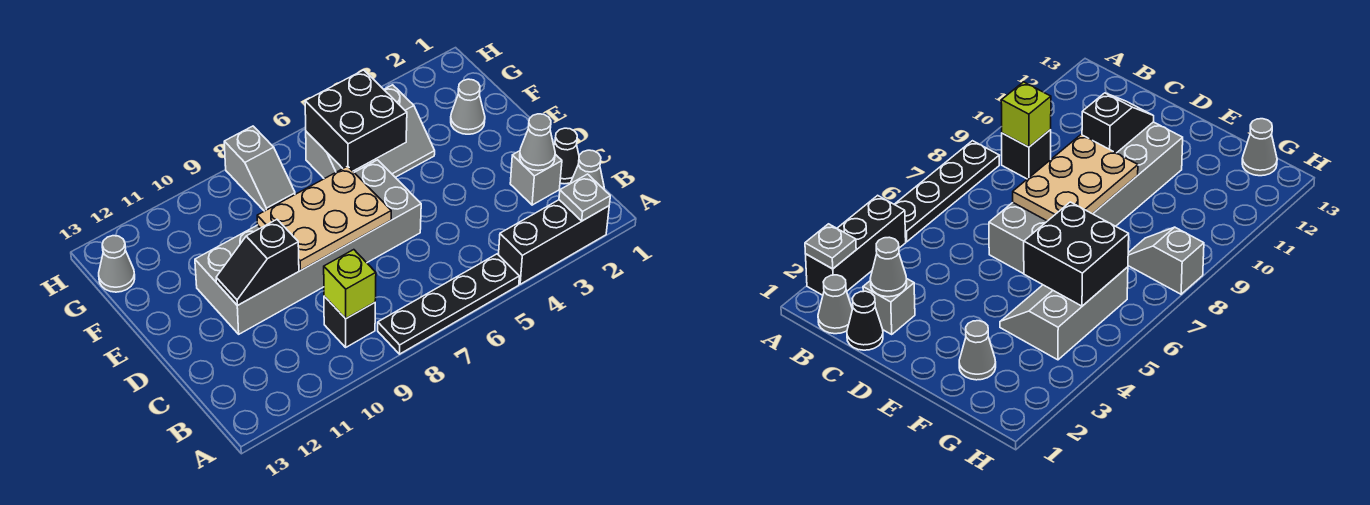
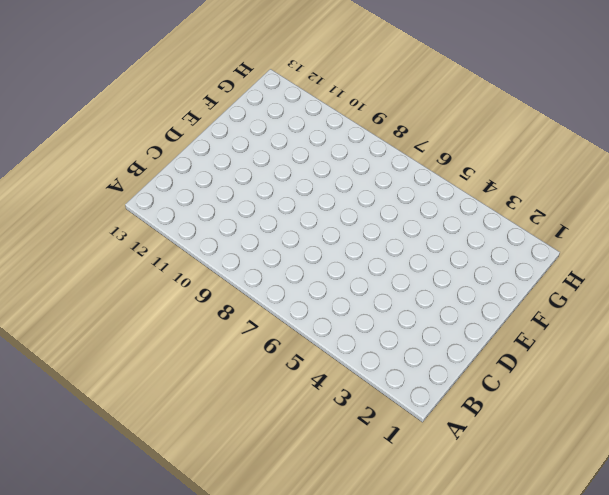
none -> black brick A2:A4 level 1
none -> black plate A5:A8 level 1
none -> grey cone B1 level 1

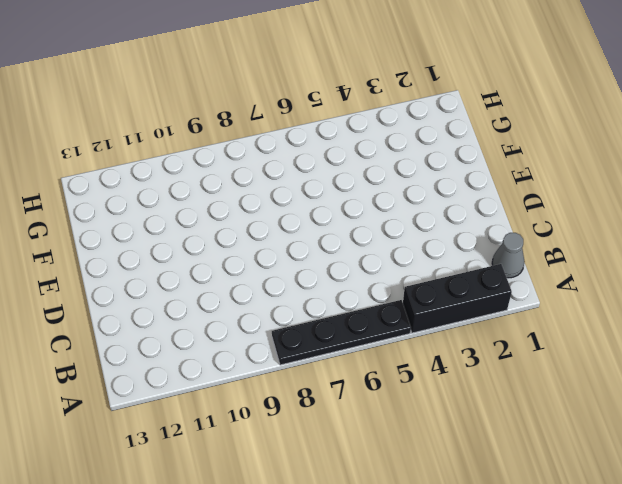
none -> black brick B9 level 1
none -> black cone C1 level 1
none -> grey brick C2 level 1

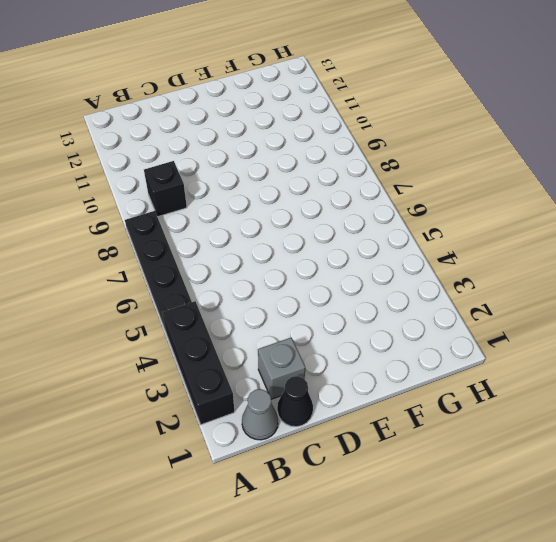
none -> grey brick D6:E11 level 1
none -> grey cone F2 level 1
none -> grey slope F4:G6 level 1 top G

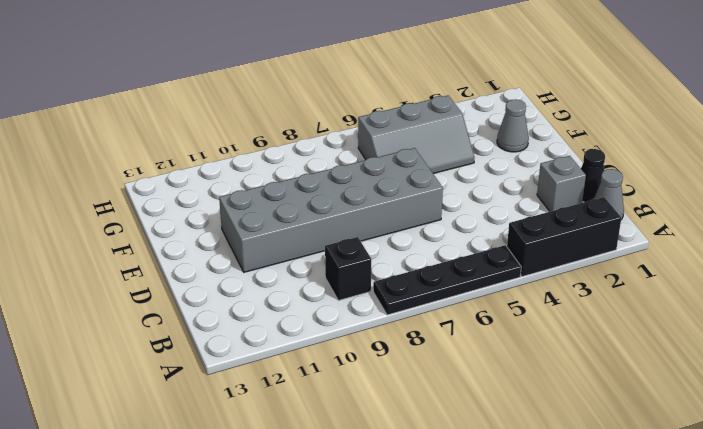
none -> grey slope G8:H8 level 1 top H
none -> grey cone G13 level 1
none -> grey plate A2 level 2

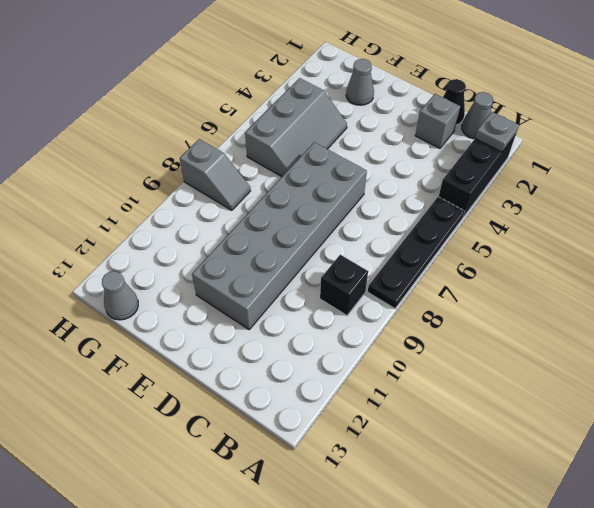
none -> lime brick B9 level 2
none -> grey cone C2 level 2
none -> tan plate D7:E9 level 2

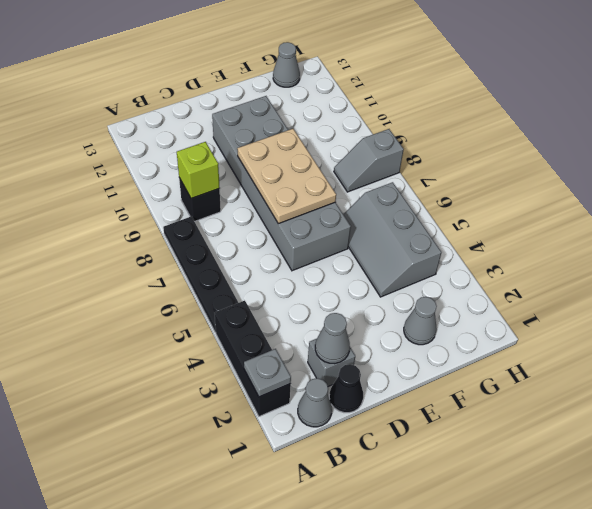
none -> black slope D10:D11 level 2 top 10
none -> black brick F5:G6 level 2

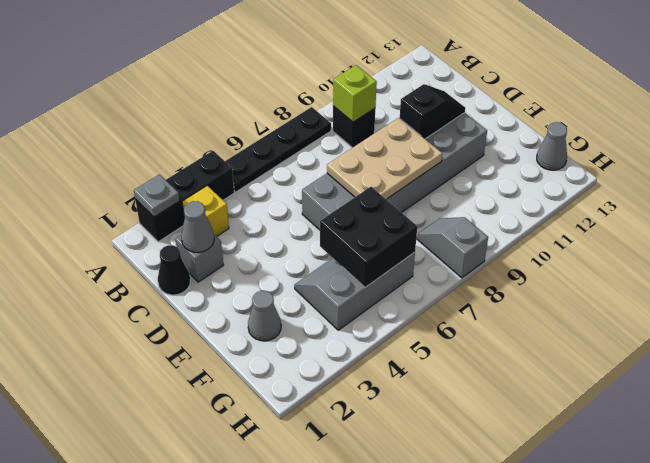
yellow brick B3 level 1 -> none
none -> grey cone B1 level 1

